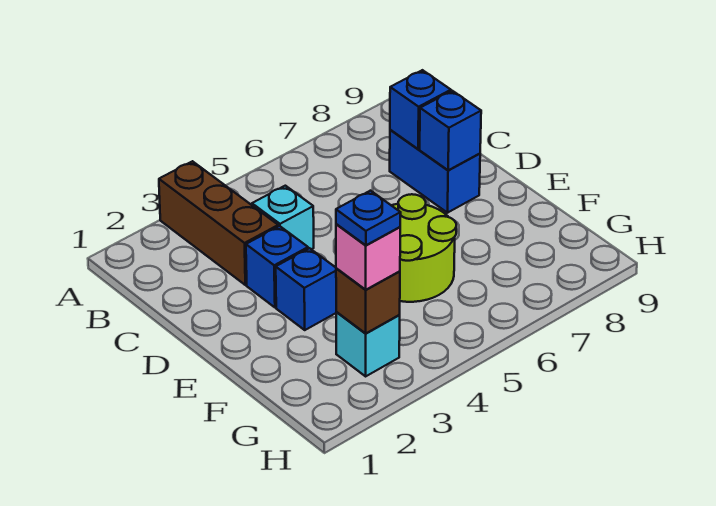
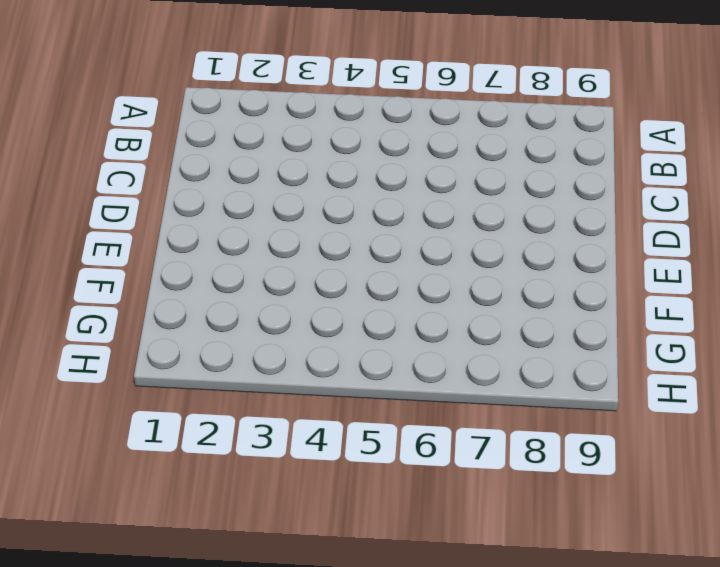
none -> brown brick A3:C3 level 1
none -> cyan brick C4 level 1
none -> blue brick C8:D8 level 1

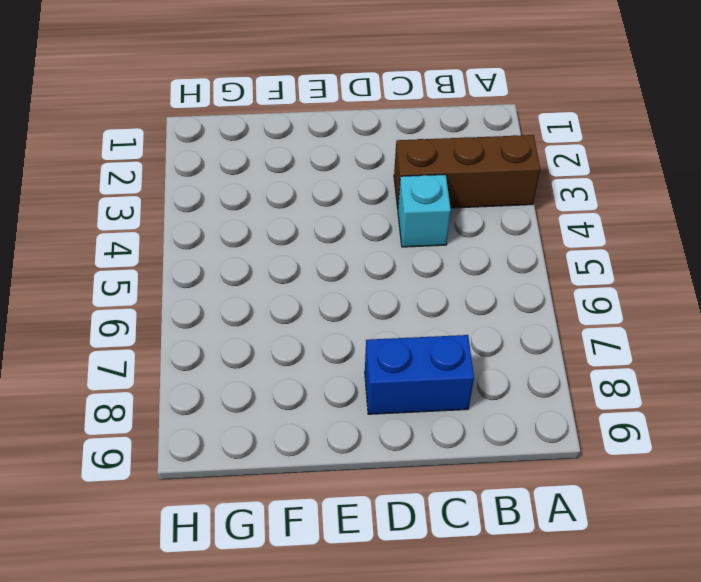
none -> blue brick D3 level 1
none -> blue brick E3 level 1
none -> lime round brick E5:F6 level 1

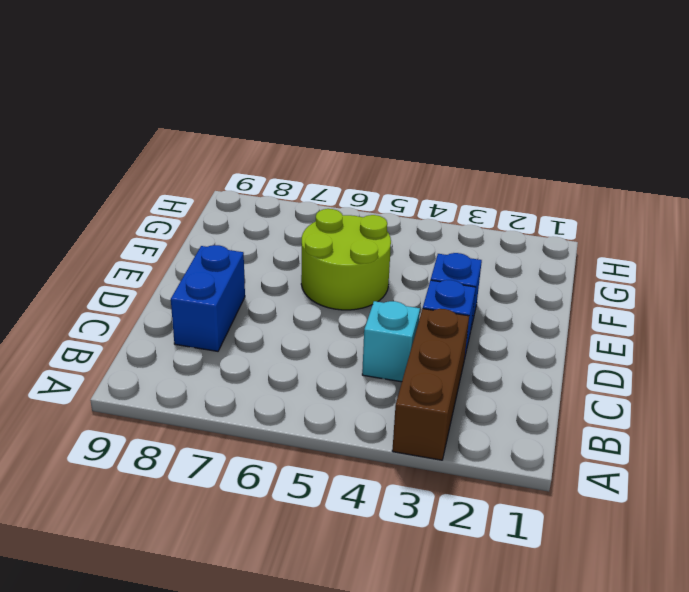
none -> cyan brick G3 level 1
none -> blue brick C8 level 2
none -> blue brick D8 level 2

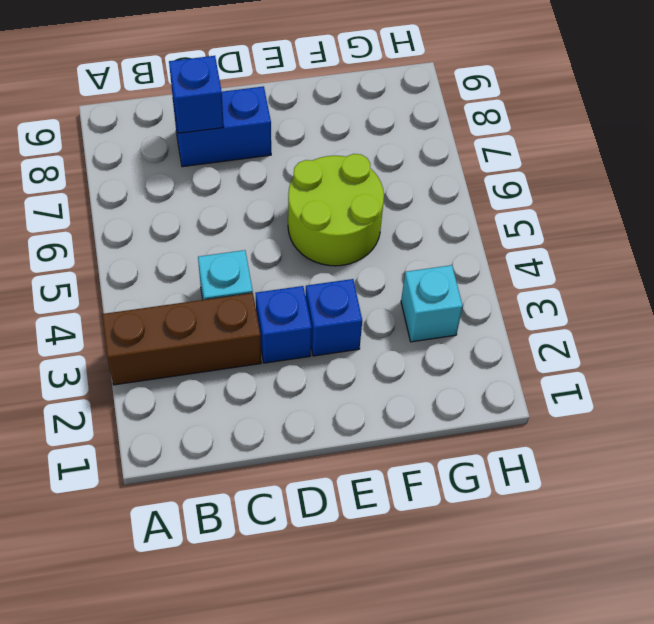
none -> blue brick D8 level 2
none -> brown brick G3 level 2
none -> pink brick G3 level 3

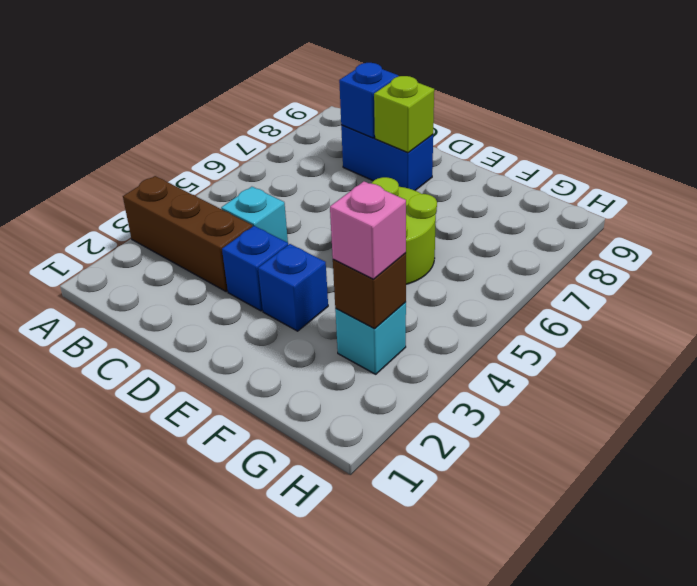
lime brick D8 level 2 -> blue brick D8 level 2
none -> blue plate G3 level 4

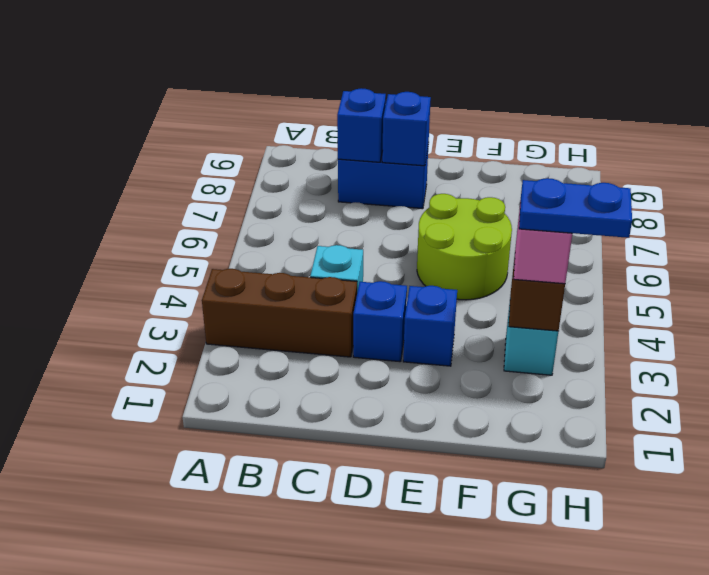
blue plate G3:H3 level 4 -> blue plate G3 level 4

